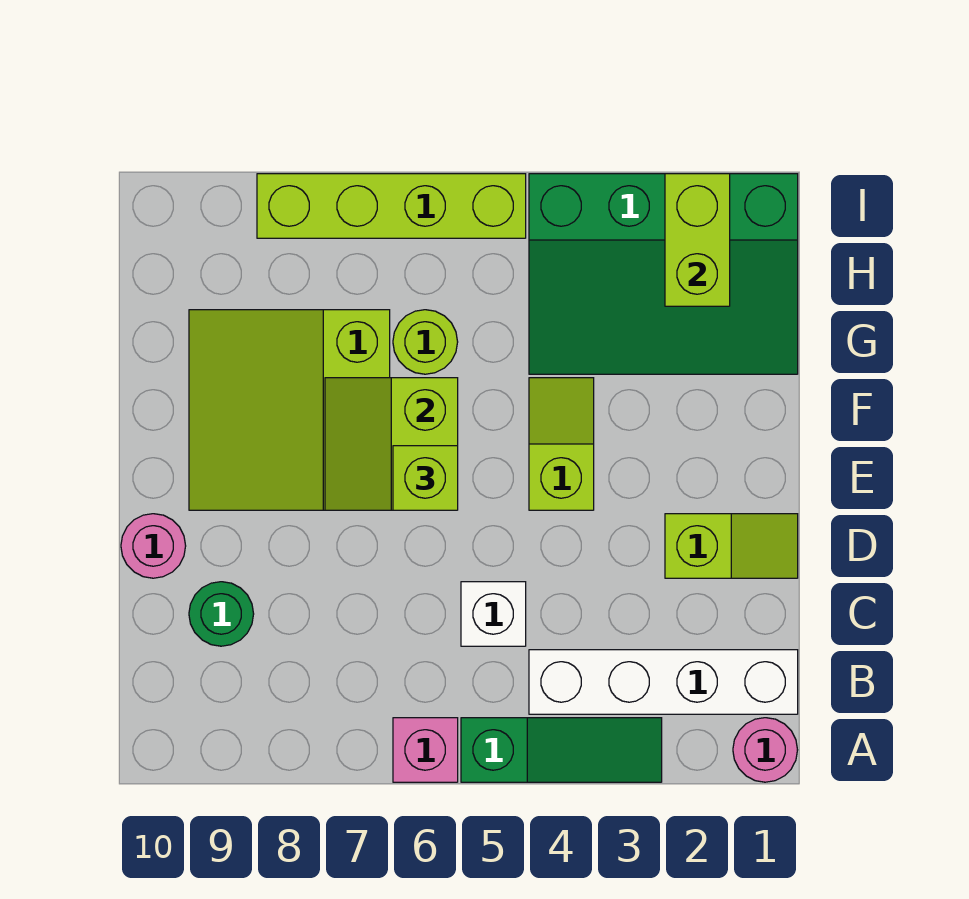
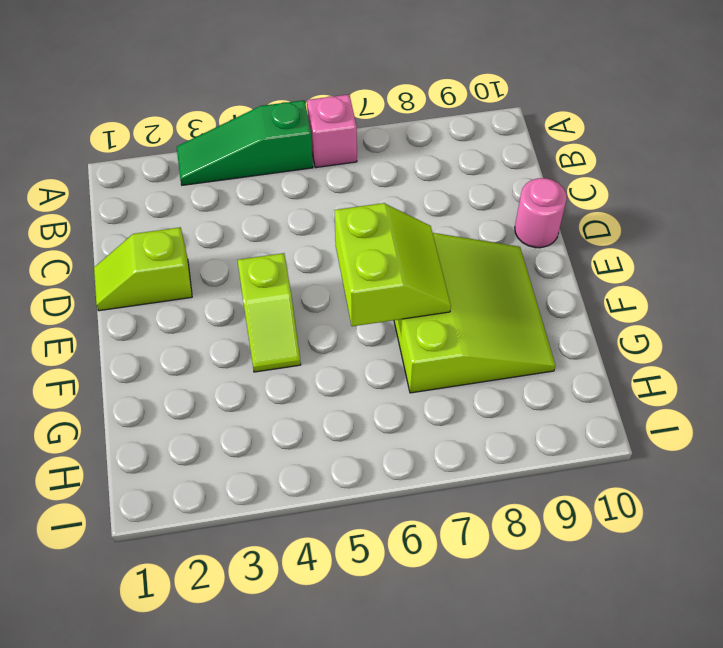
none -> pink round brick A1 level 1
none -> white brick B1:B4 level 1
none -> white brick C5 level 1

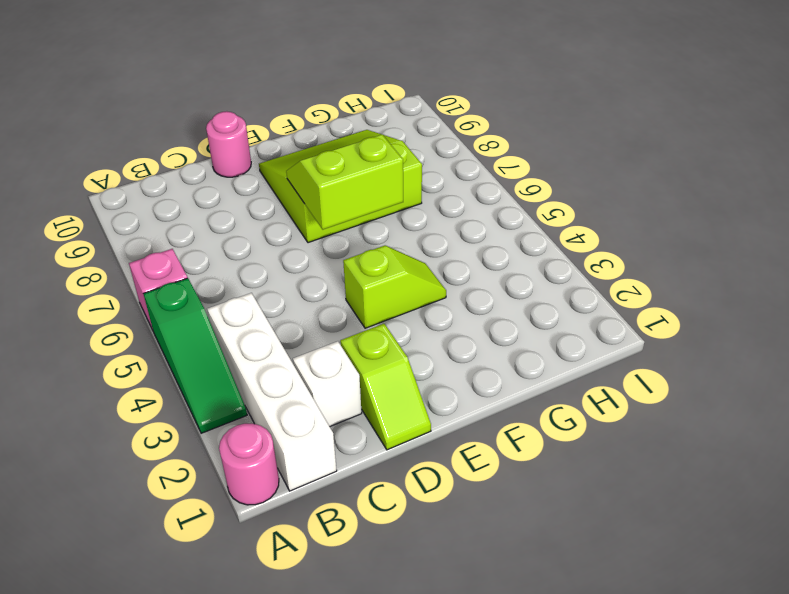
white brick C2 level 1 -> white brick C5 level 1
none -> green round brick C9 level 1
none -> green slope G1:I4 level 1 top I
none -> lime round brick G6 level 1

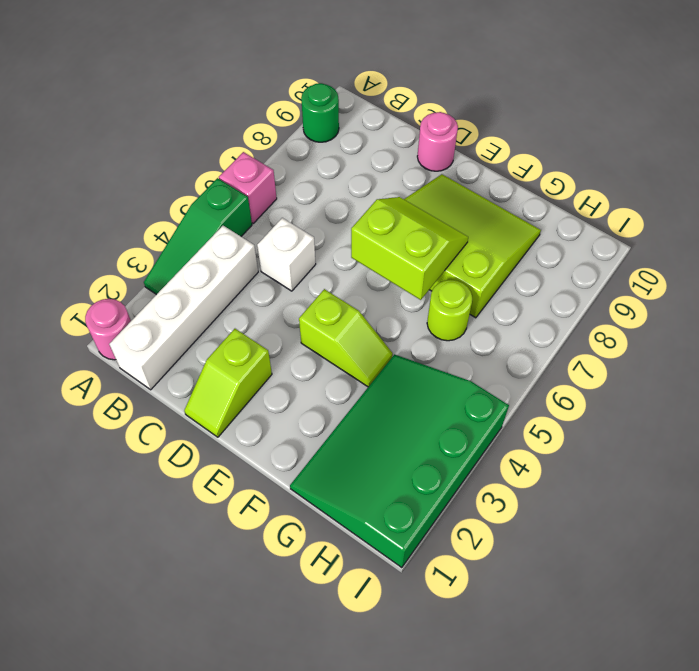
green round brick A9 level 1 -> green round brick C9 level 1
none -> lime brick I5:I8 level 1
none -> lime brick H2:I2 level 2
none -> lime brick E6 level 3

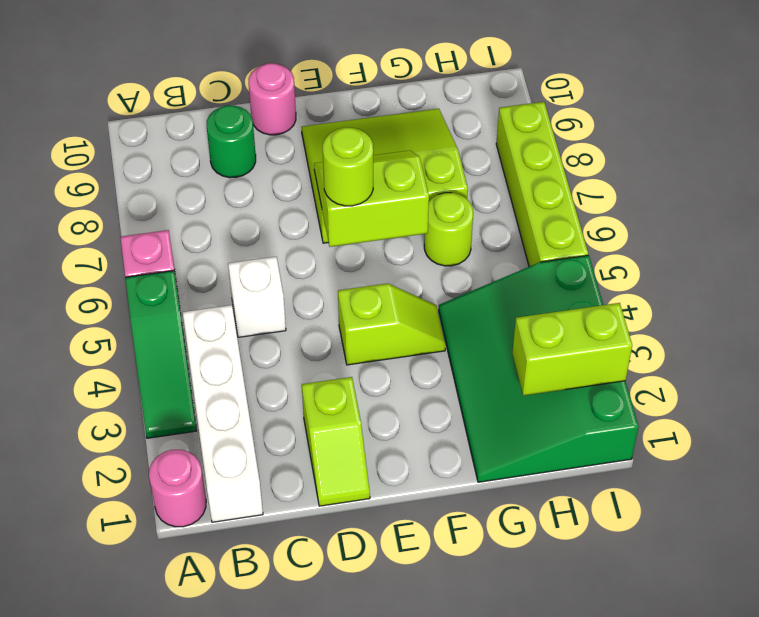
lime round brick E6 level 3 -> lime brick E6 level 3

